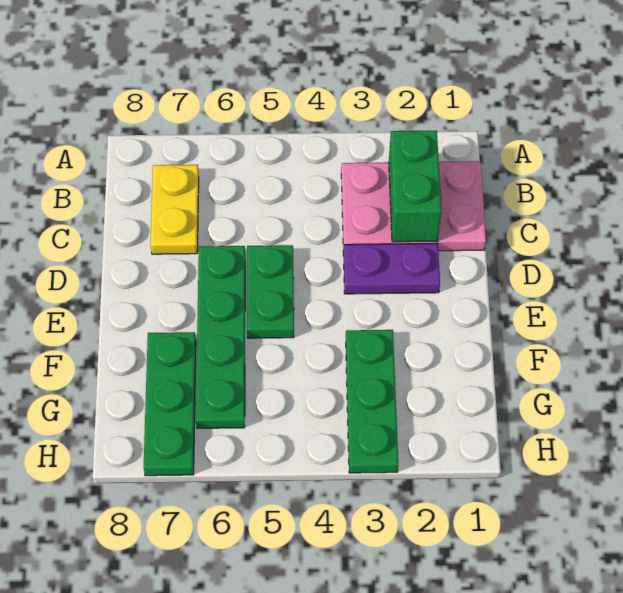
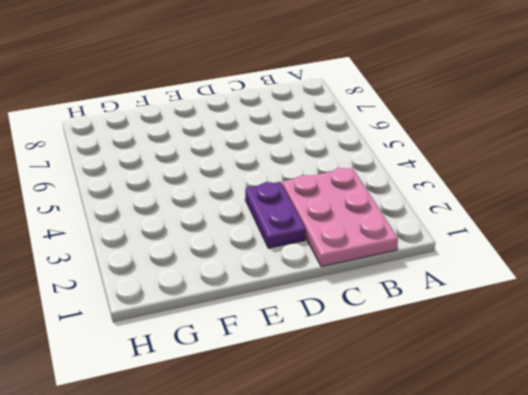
none -> yellow plate B7:C7 level 1
none -> green plate D5:E5 level 1

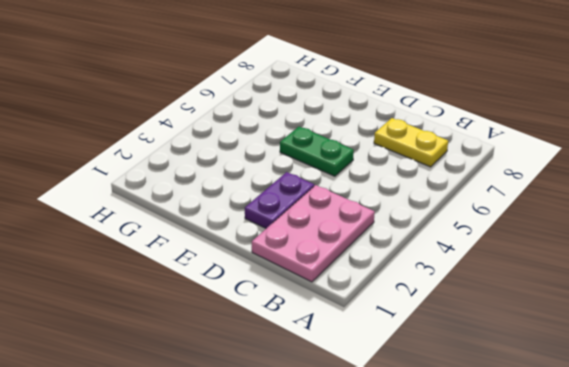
none -> green plate D6:G6 level 1
none -> green plate F3:H3 level 1

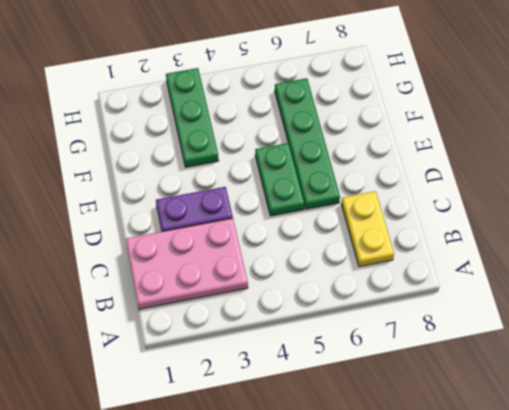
none -> green plate F7:H7 level 1
none -> green brick B2:C2 level 2

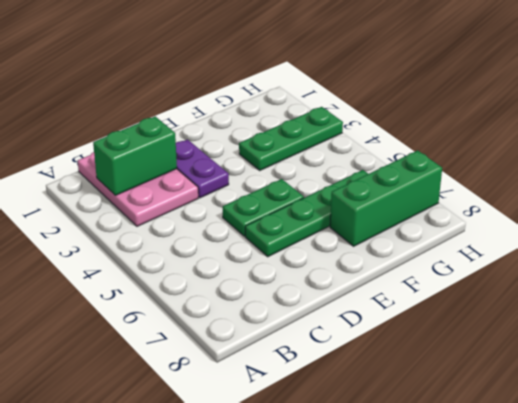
green brick F7:H7 level 1 -> green plate F7:H7 level 1
none -> yellow plate B7:C7 level 1

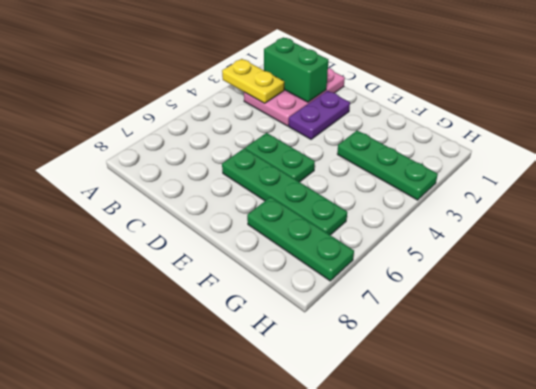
yellow plate A3:B3 level 2 -> yellow plate B7:C7 level 1

